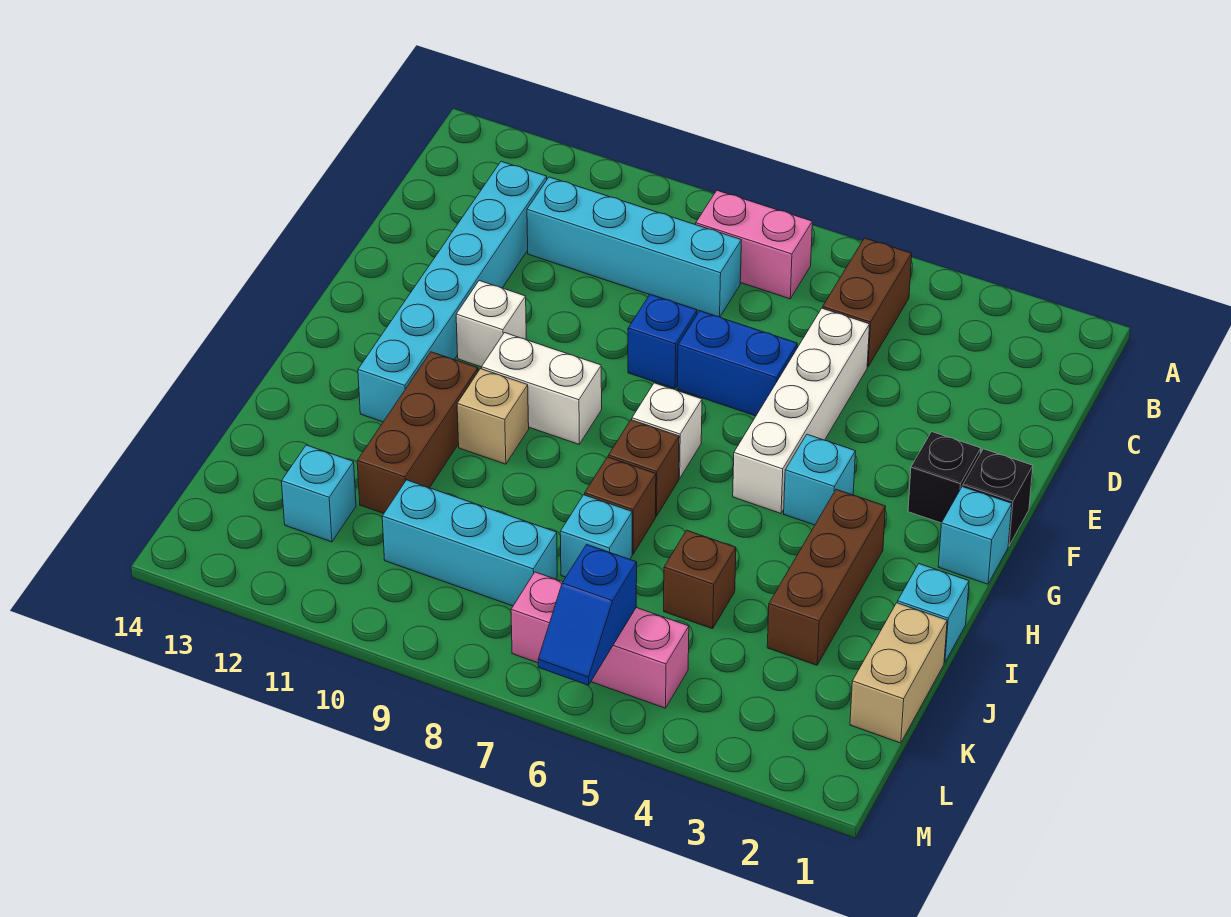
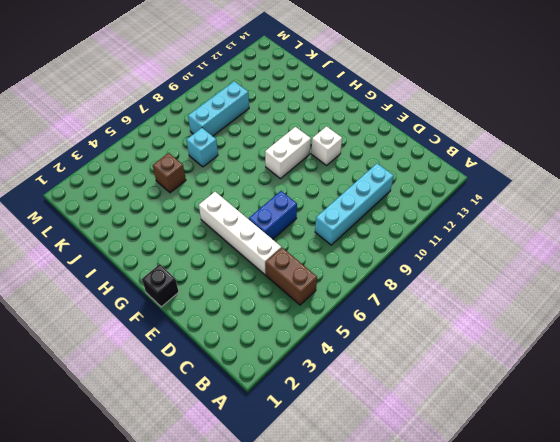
none -> pink brick B7:B8 level 1
none -> cyan brick C12:H12 level 1
none -> blue brick E8 level 1

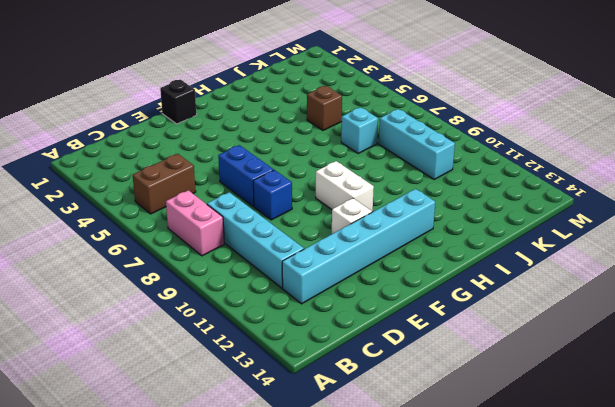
none -> white brick D5:G5 level 1
none -> black brick F2 level 1
none -> cyan brick G1 level 1

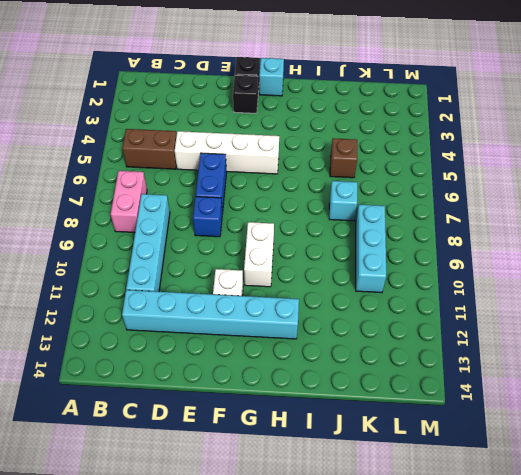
none -> cyan brick G4 level 1
none -> white brick G7 level 1
none -> brown brick H3:J3 level 1

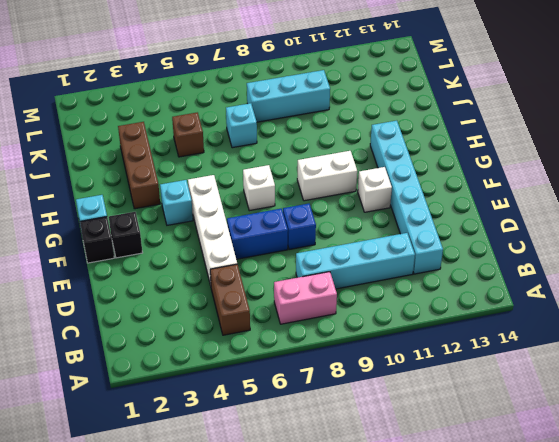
none -> brown brick H7 level 1
none -> tan brick H10 level 1
none -> brown brick H11:J11 level 1

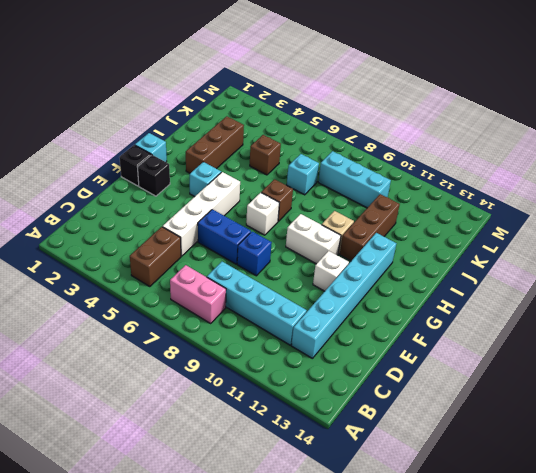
none -> cyan brick I1 level 1
none -> brown brick I7 level 1
none -> tan brick J1:K1 level 1

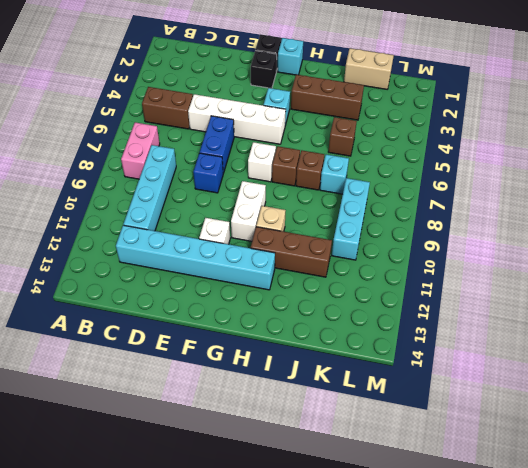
none -> cyan brick I1 level 1
none -> cyan brick K12 level 1
none -> pink brick L5:L7 level 1

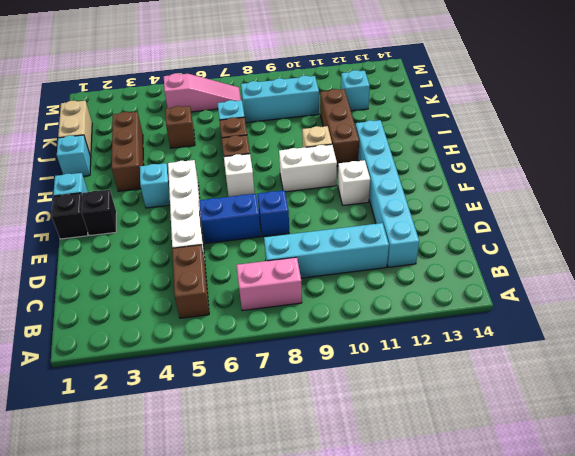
pink slope L5:L7 level 1 top 5 -> pink brick L5:L7 level 1
none -> blue slope L6:M6 level 2 top L

